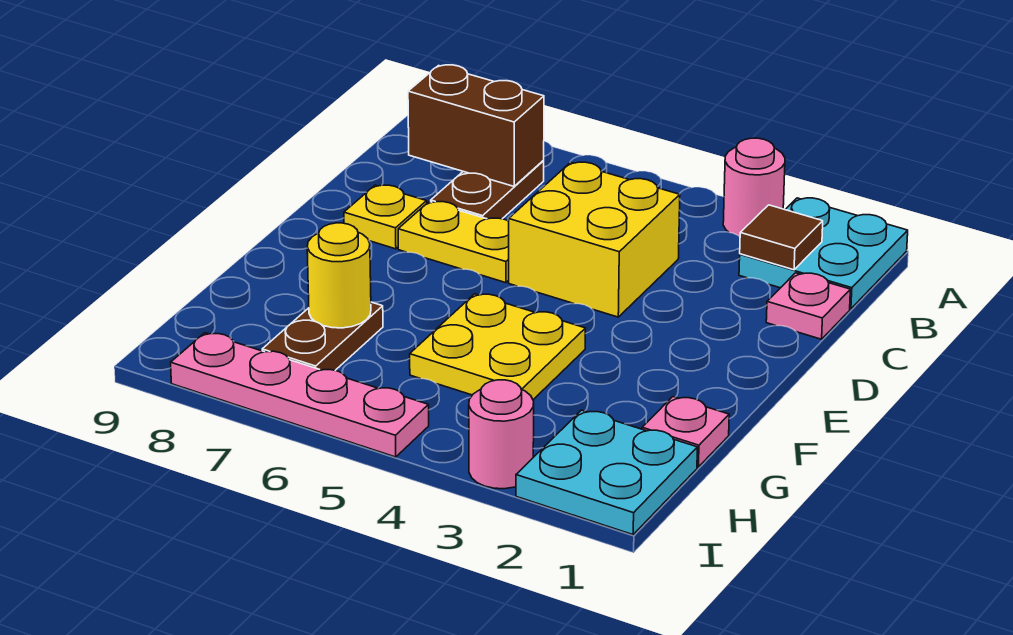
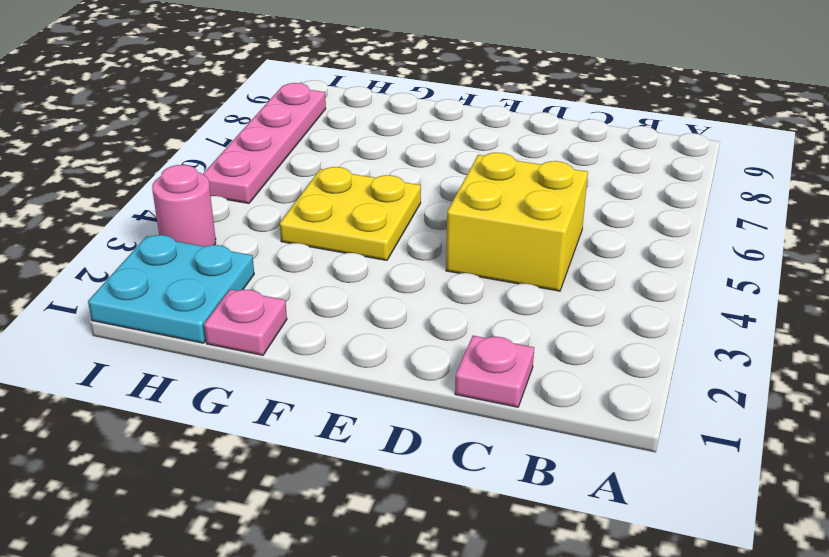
none -> cyan plate A1:B2 level 1
none -> pink round brick A3 level 1
none -> brown plate B7:C7 level 1

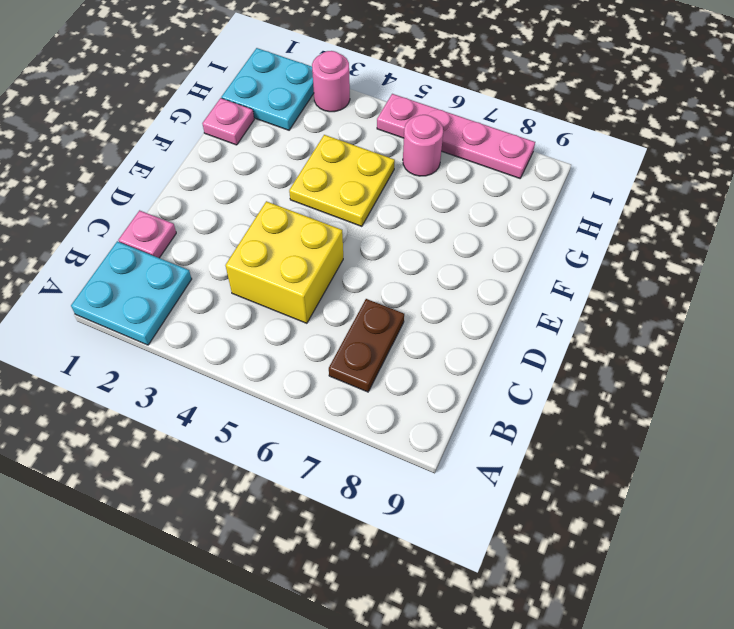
pink round brick H6 level 1 -> pink round brick A3 level 1
none -> yellow plate D6:D7 level 1
none -> yellow plate D8 level 1
none -> brown plate G7:H7 level 1

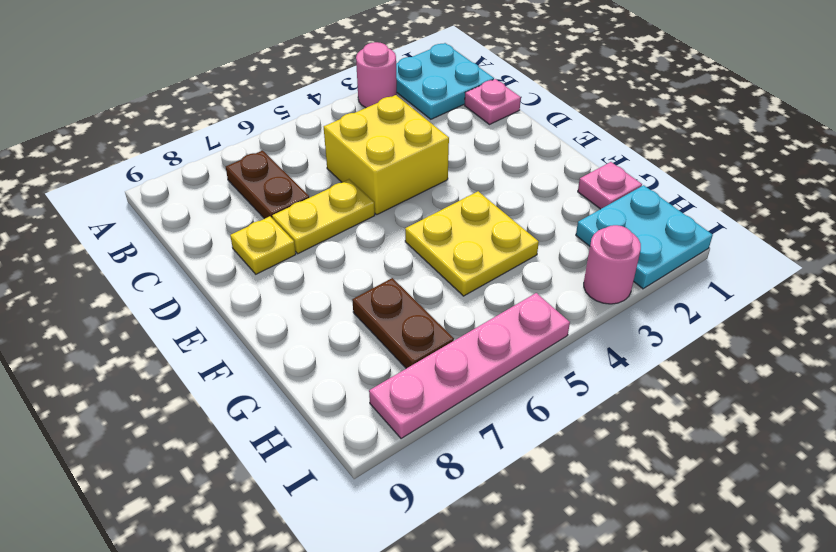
none -> brown tile B2 level 2
none -> brown brick B7:B8 level 2
none -> yellow round brick G7 level 2

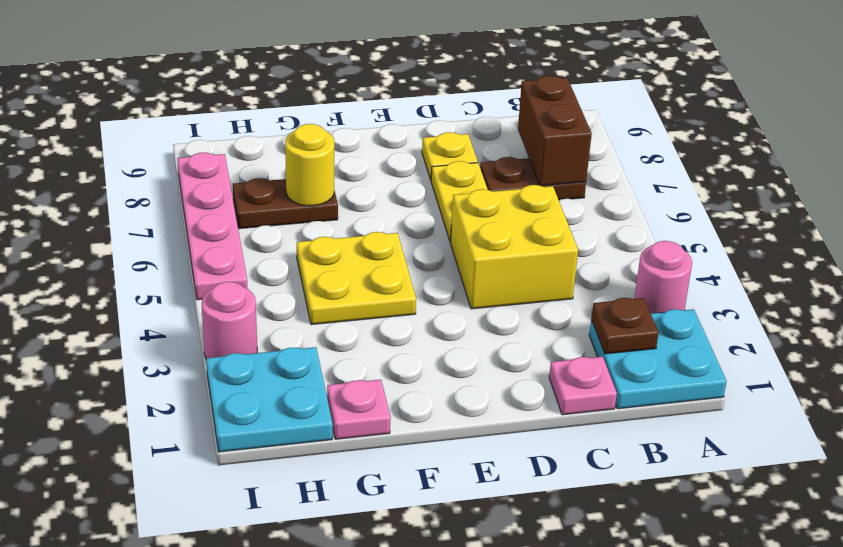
brown plate B2 level 2 -> brown tile B2 level 2

